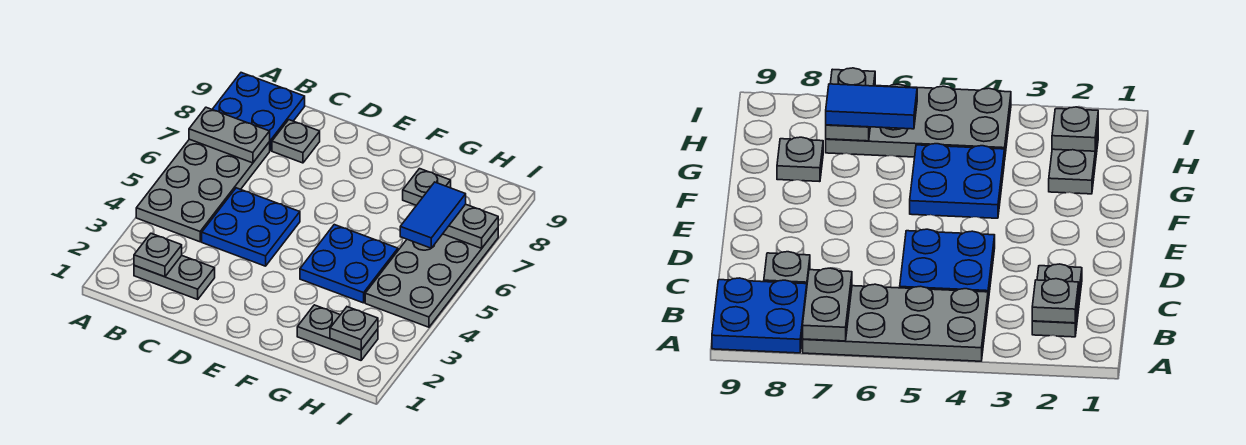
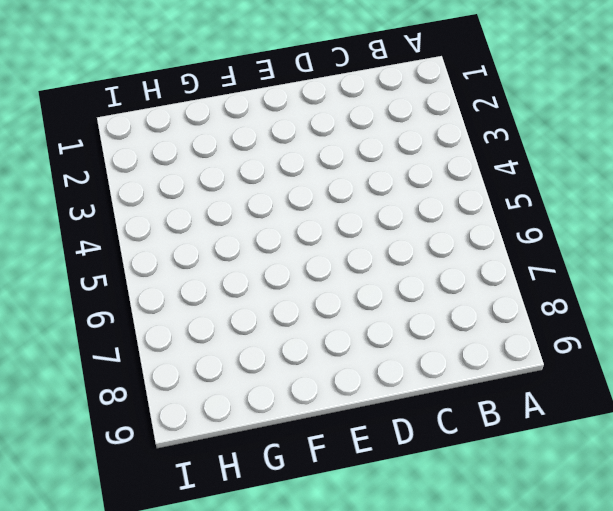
none -> grey plate A4:B7 level 1
none -> blue plate A8:B9 level 1
none -> grey plate B2:C2 level 1

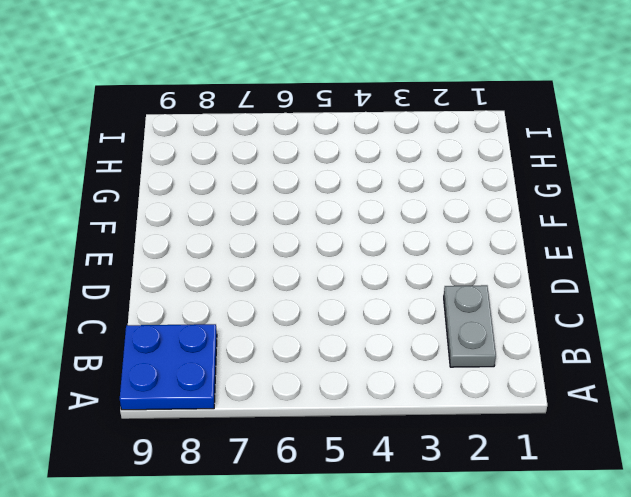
none -> grey plate A4:B7 level 1
none -> blue plate C4:D5 level 1
none -> grey plate C8 level 1

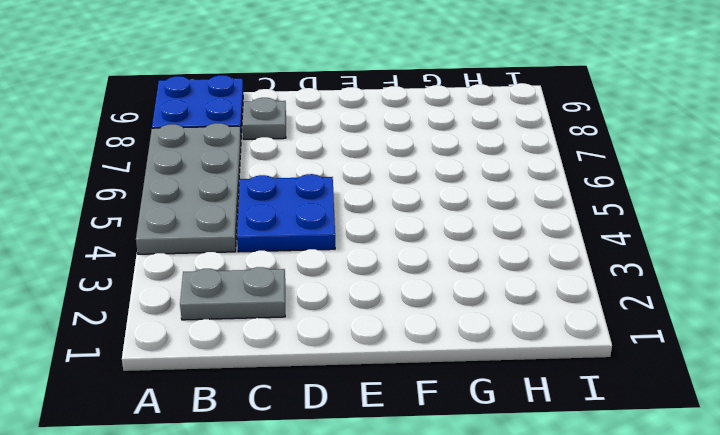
none -> blue plate F4:G5 level 1
none -> grey plate G2:H2 level 1
none -> grey plate G8 level 1

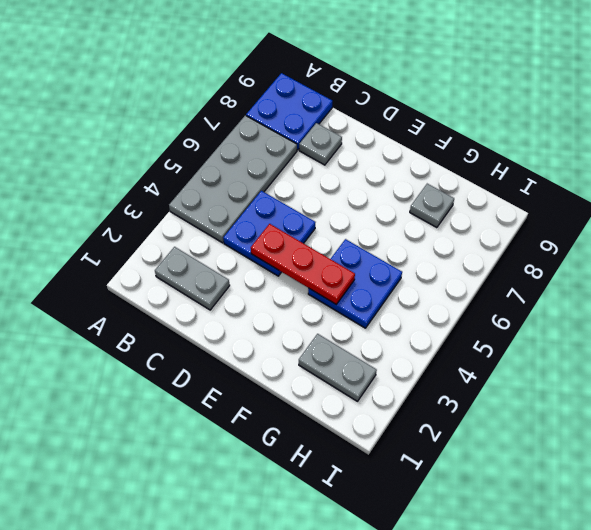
red plate D4:F4 level 2 -> none
none -> grey plate H4:I7 level 1
none -> grey plate A7:B7 level 2
none -> grey plate B2 level 2

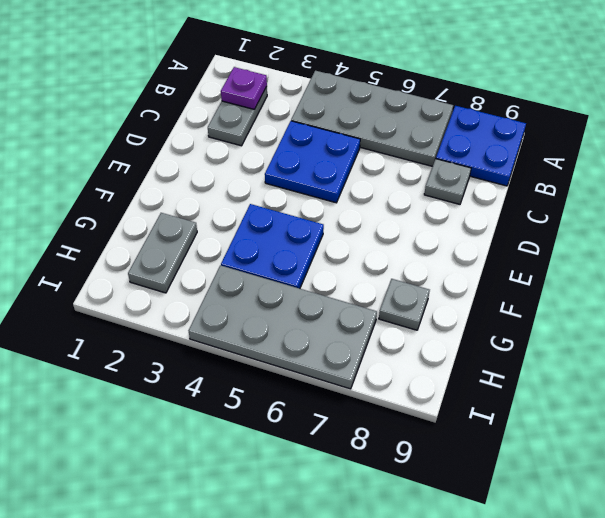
purple plate B2 level 2 -> grey plate B2 level 2
none -> grey plate A7:B7 level 2
none -> grey plate H2 level 2
none -> grey plate H7:I7 level 2

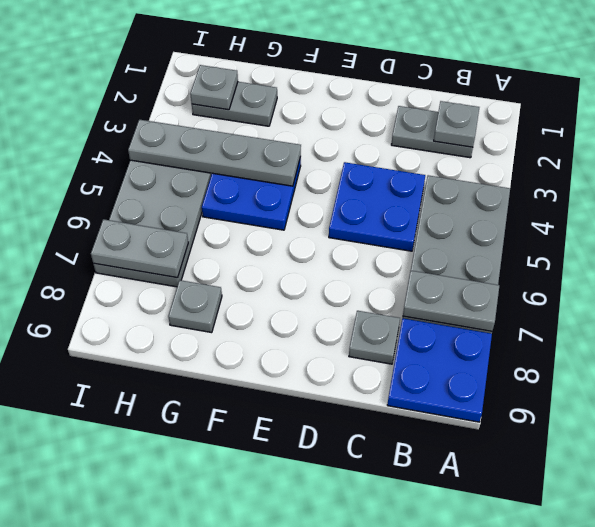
grey plate F4:I4 level 2 -> none
none -> blue tile H6:H7 level 3

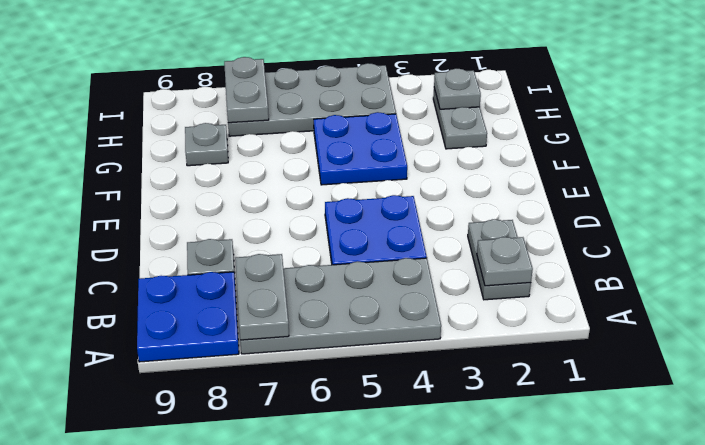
none -> blue tile H6:H7 level 3

